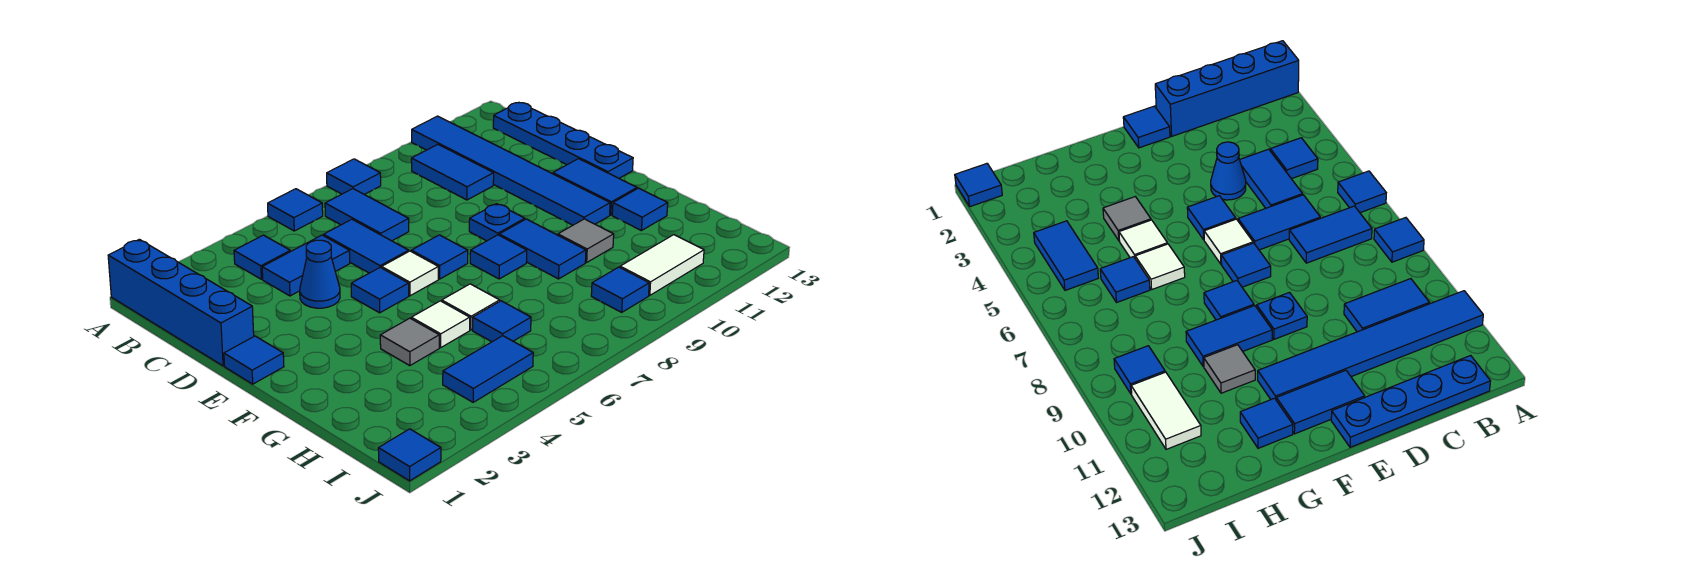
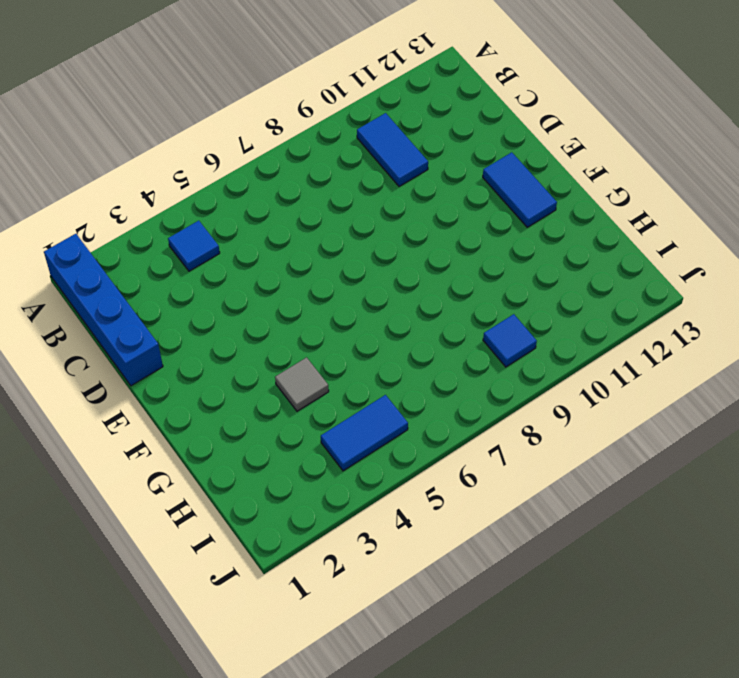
none -> blue tile A6 level 1
none -> blue tile A8 level 1
none -> blue tile A11:F11 level 1

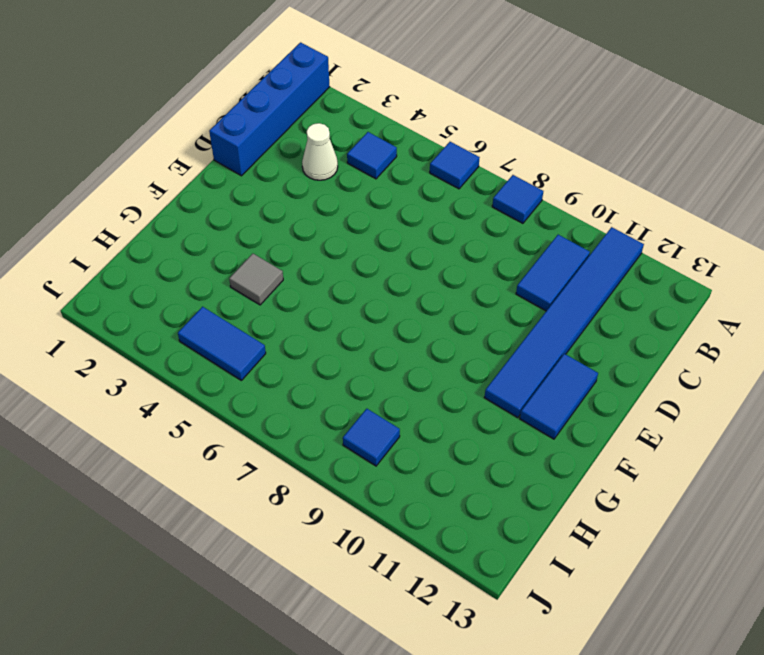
white cone C3 level 1 -> none
none -> blue tile B7:C7 level 1
none -> blue plate B13:E13 level 1
none -> blue tile C4:C5 level 1

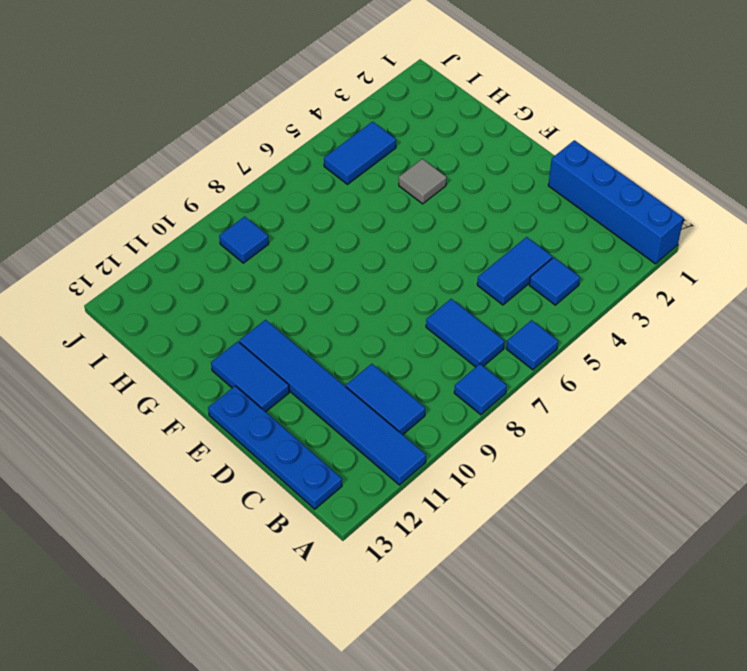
none -> blue tile C6:D6 level 1
none -> blue cone D4 level 1
none -> blue tile E1 level 1

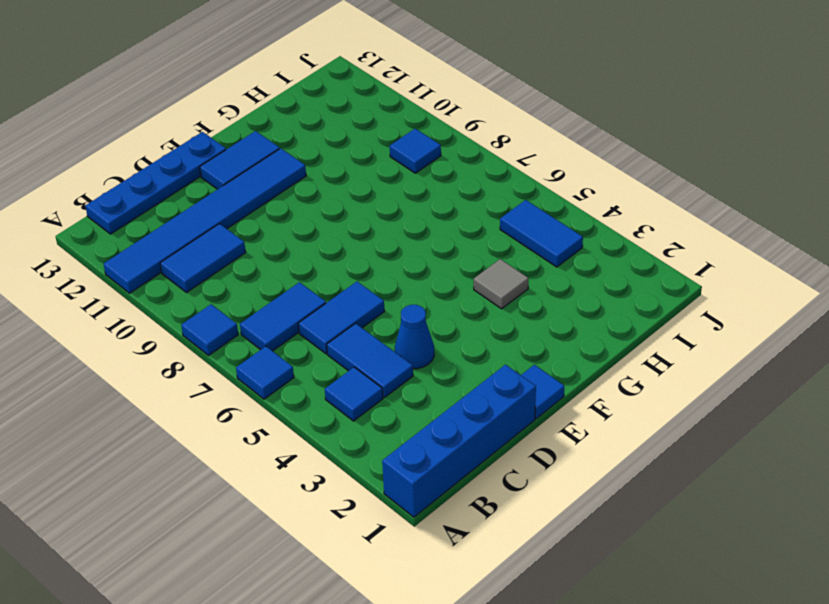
none -> blue tile E5 level 1
none -> white tile E6 level 1
none -> blue tile E7 level 1

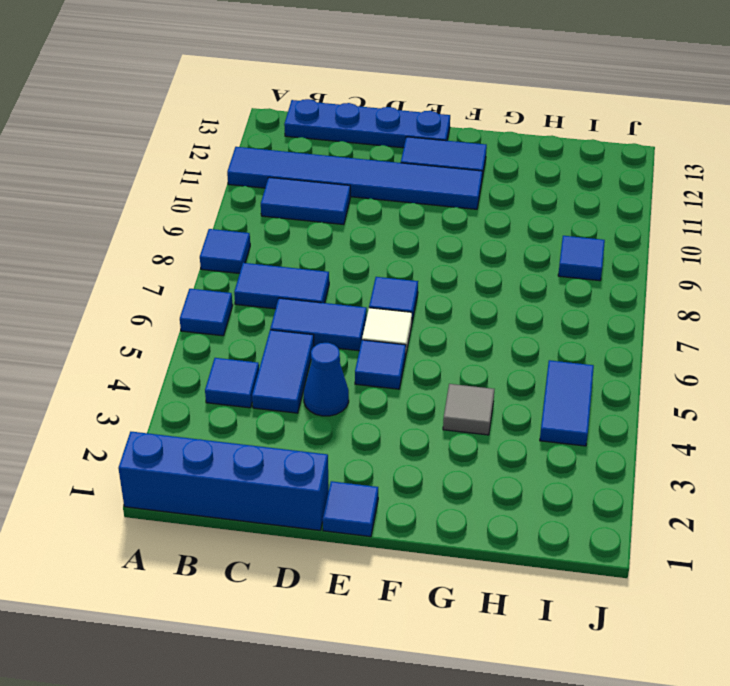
none -> blue plate E9 level 1
none -> blue tile F8 level 1
none -> blue tile F9:G9 level 1

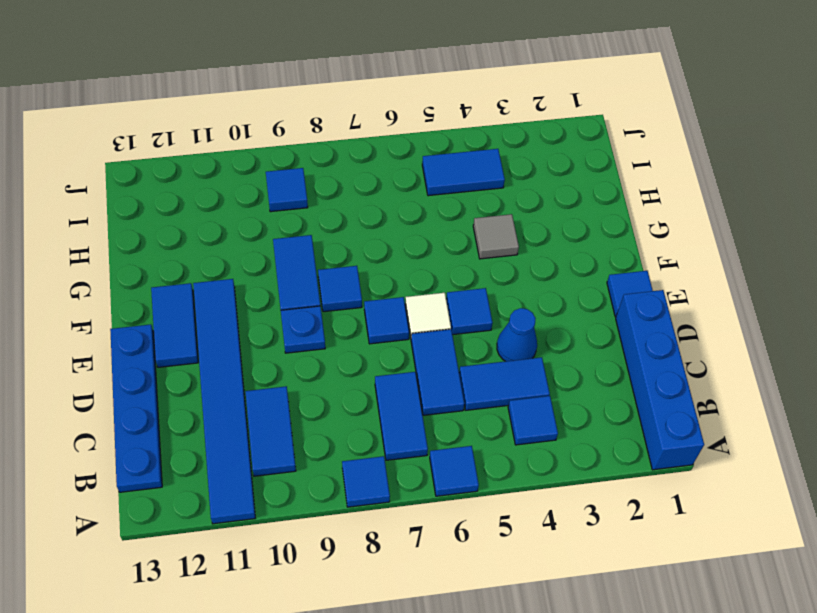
none -> white tile G5 level 1
none -> white tile G6 level 1
none -> grey tile G10 level 1

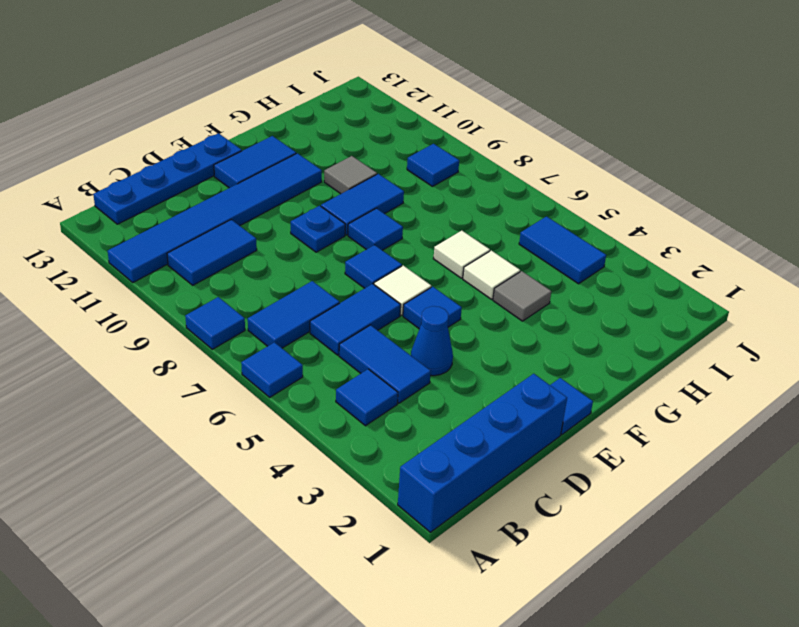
none -> blue tile G12 level 1
none -> blue tile H6 level 1
none -> white tile I10:I11 level 1

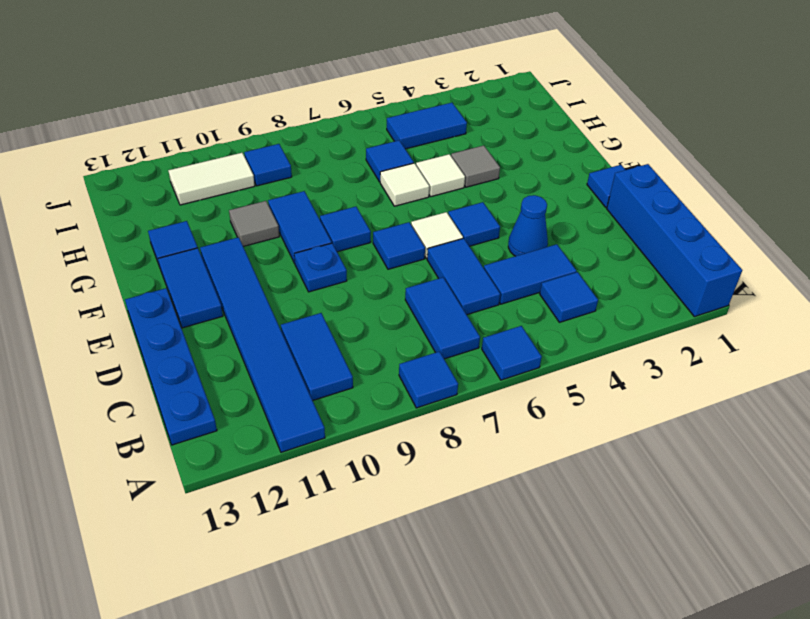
none -> blue tile J1 level 1

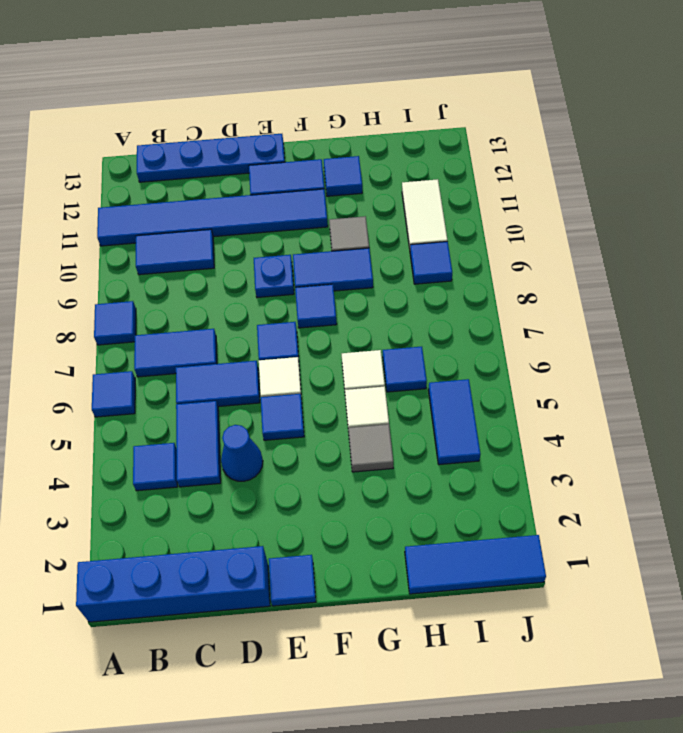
blue tile H1:J1 level 1 -> blue tile J1 level 1

